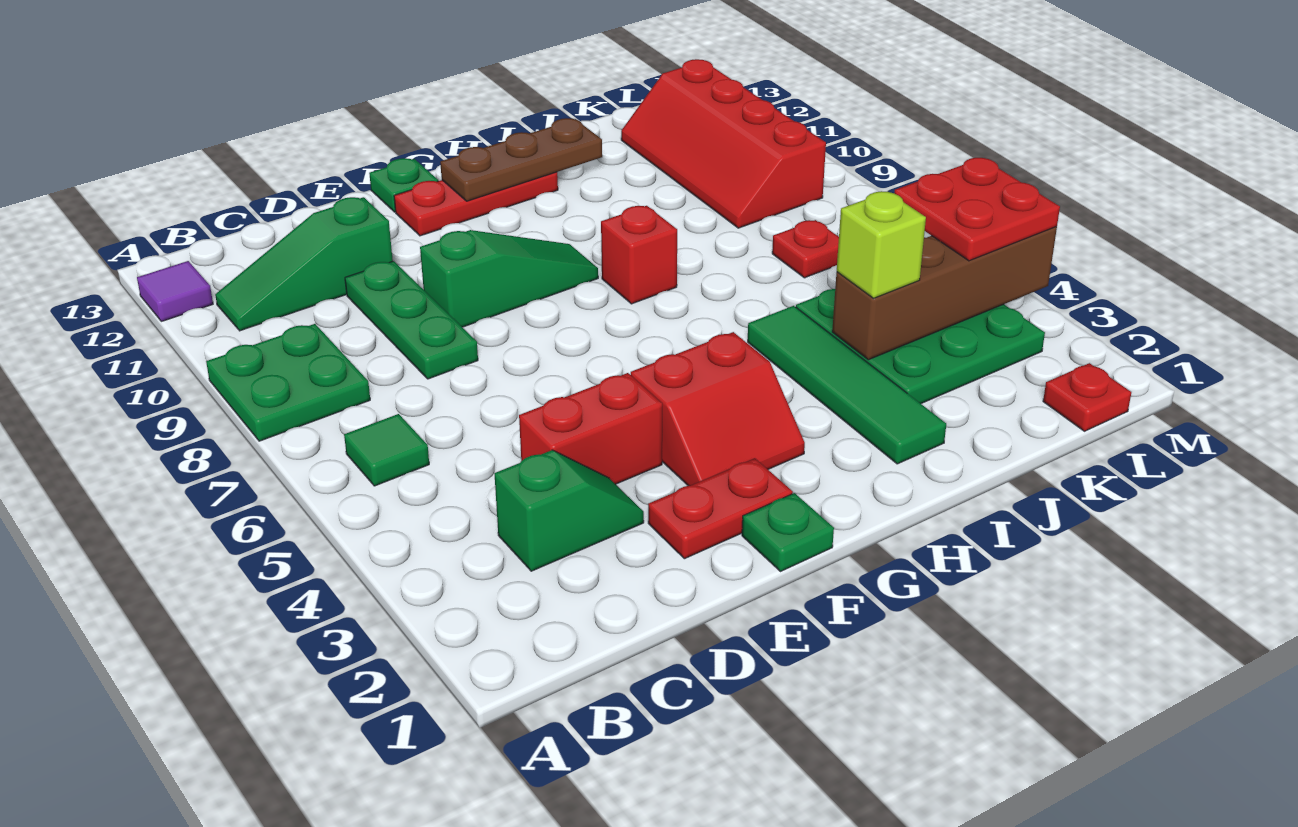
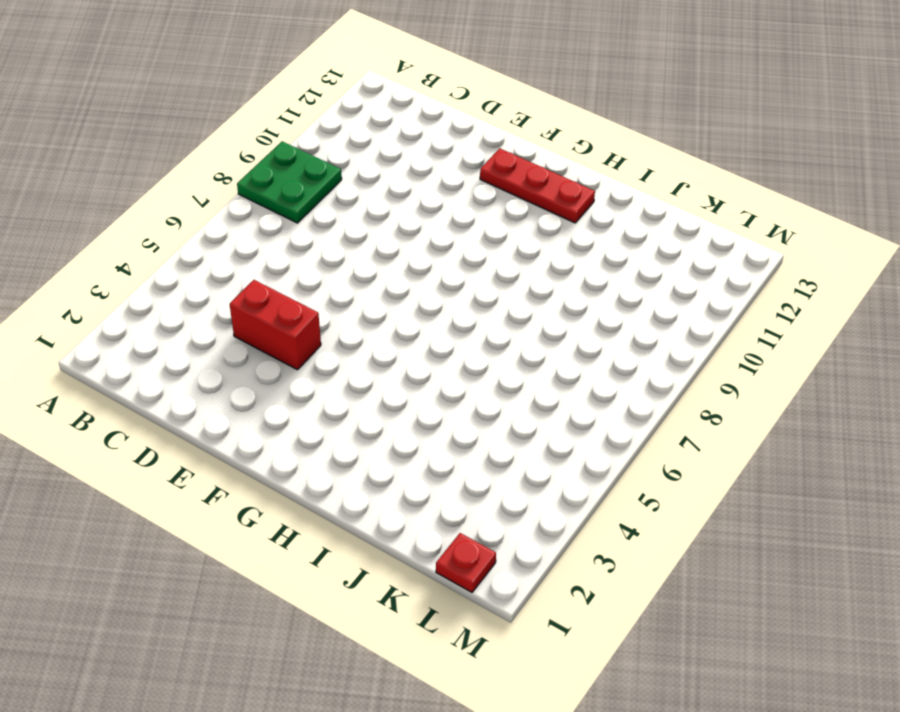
none -> purple tile A12 level 1
none -> green tile B6 level 1
none -> green slope B11:D11 level 1 top D

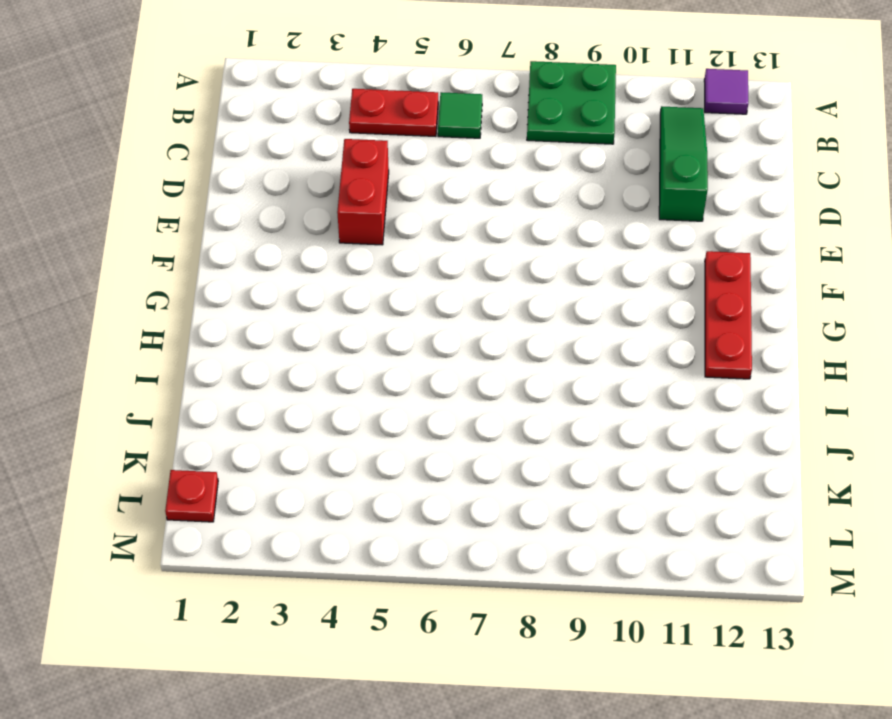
red plate B4:B5 level 1 -> red plate E2:F2 level 1
none -> green slope C3:D3 level 1 top C
none -> green plate D8:D10 level 1
none -> green slope E9:G9 level 1 top E

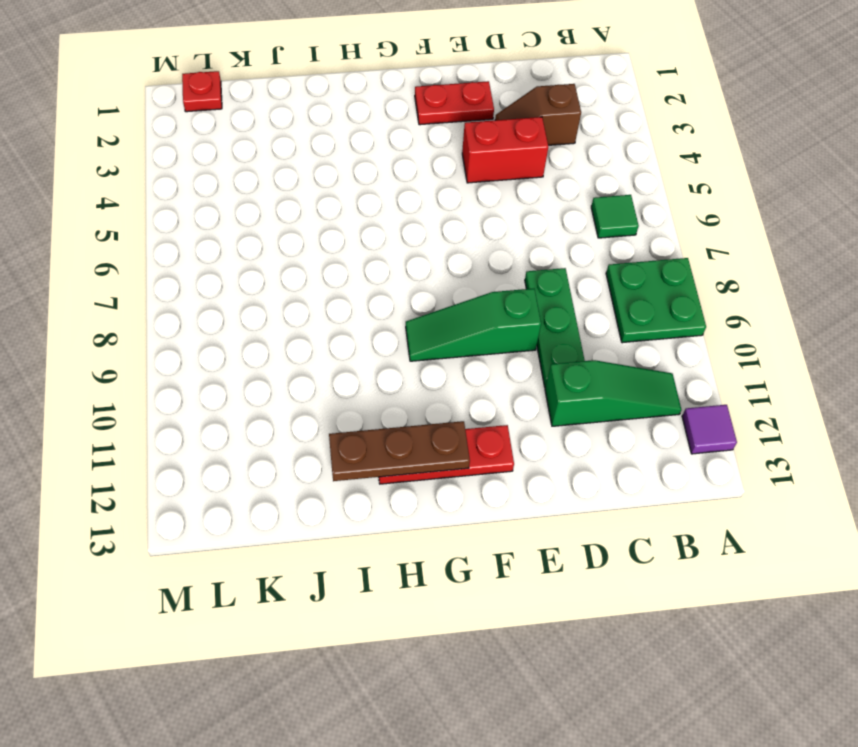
brown slope C3:D3 level 1 top C -> green slope C3:D3 level 1 top C
none -> green plate F1 level 1
none -> red slope F3:G4 level 1 top 4
none -> green plate F13 level 1

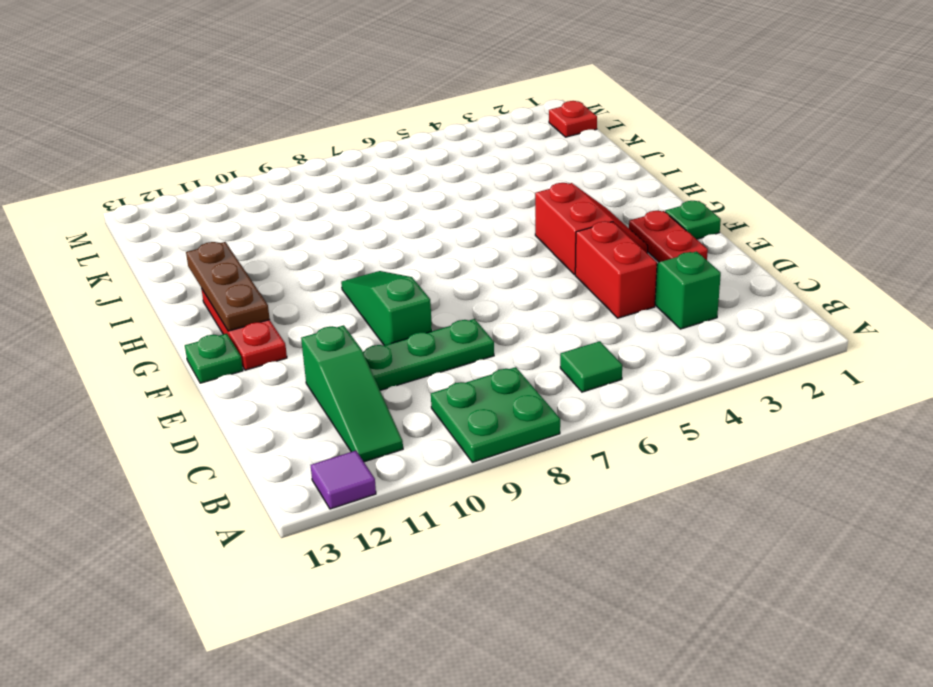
none -> red brick H8 level 1
none -> green tile I2:I5 level 1
none -> green plate J3:L5 level 1

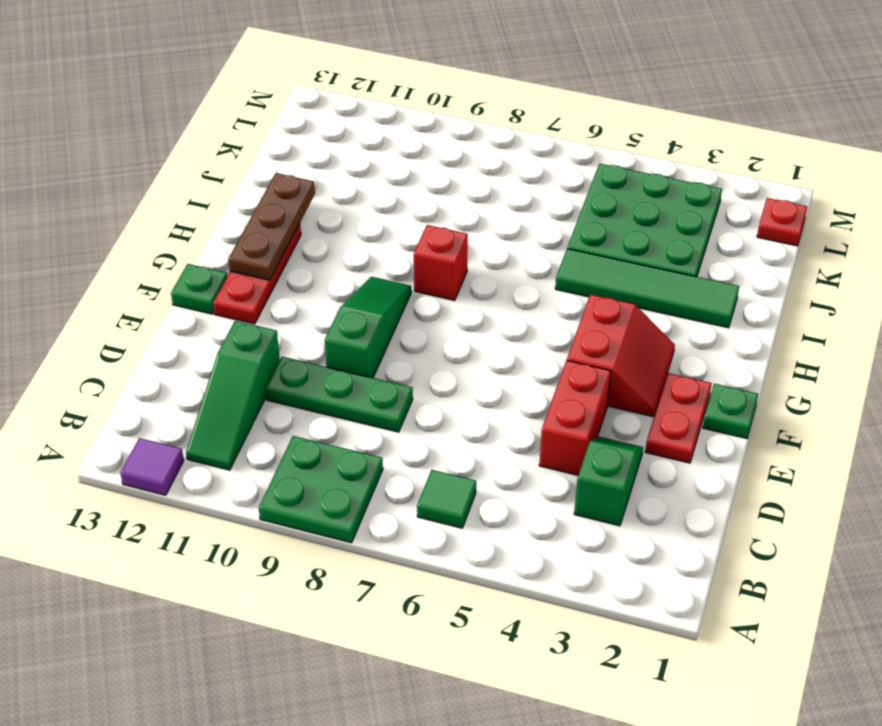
none -> red plate K7 level 1
none -> red slope K9:L12 level 1 top L
none -> brown brick J4:M4 level 2

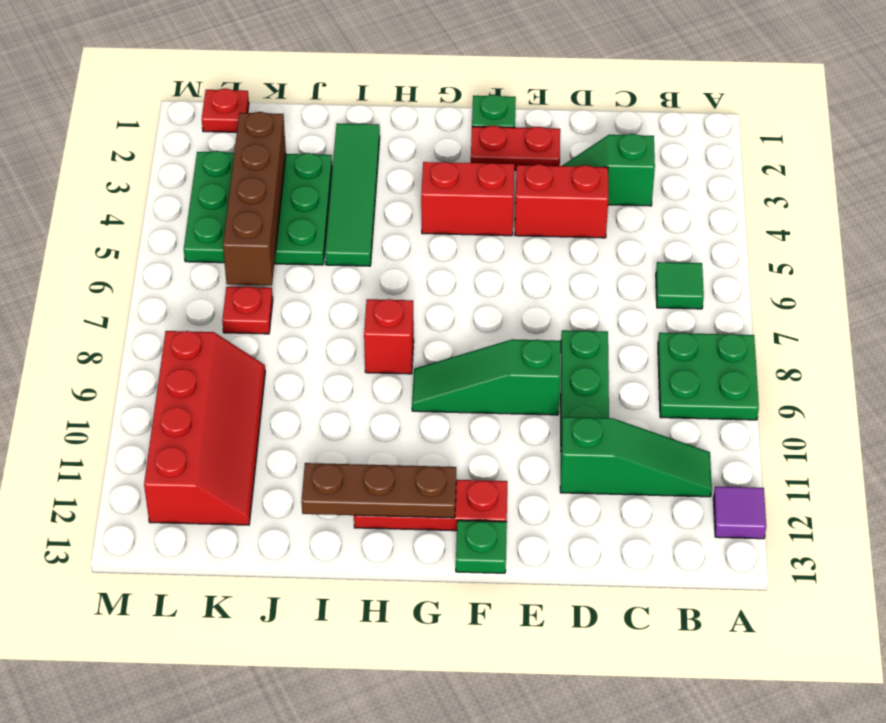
brown brick K3:K6 level 2 -> brown brick J4:M4 level 2
none -> lime brick J4 level 3
none -> red plate L4:M5 level 3

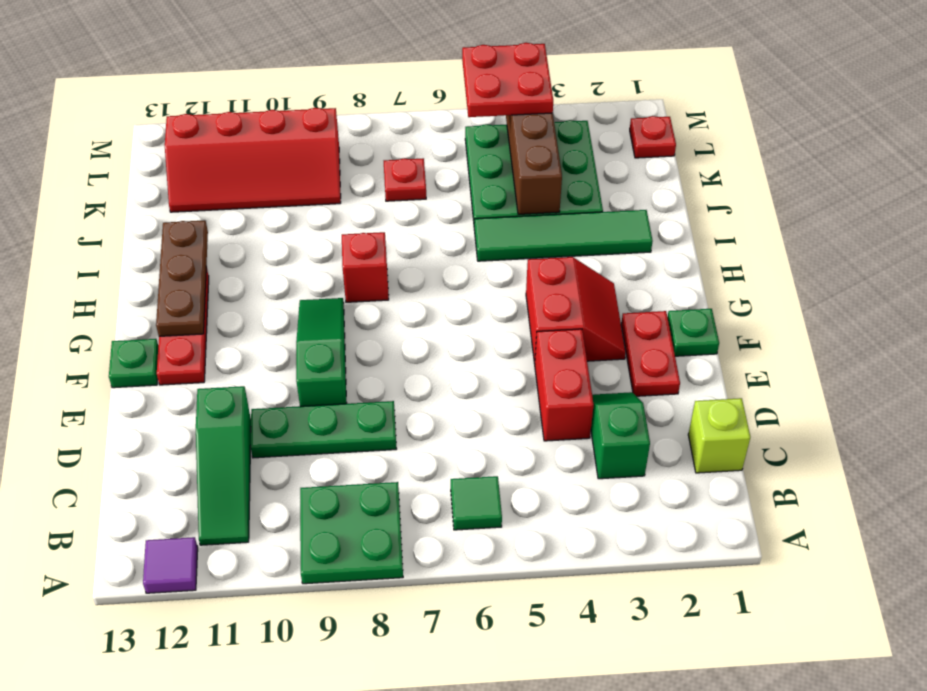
lime brick C1 level 1 -> lime brick J4 level 3

